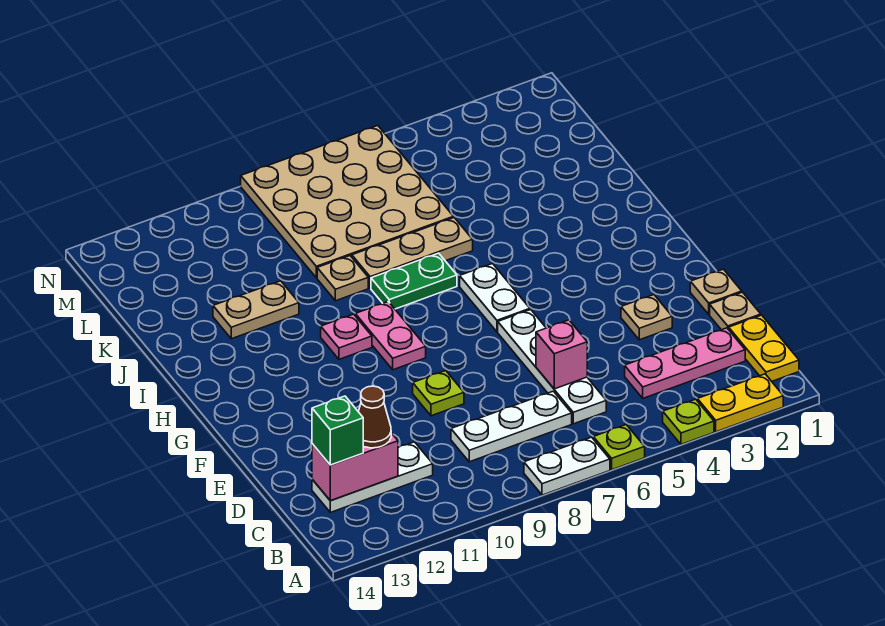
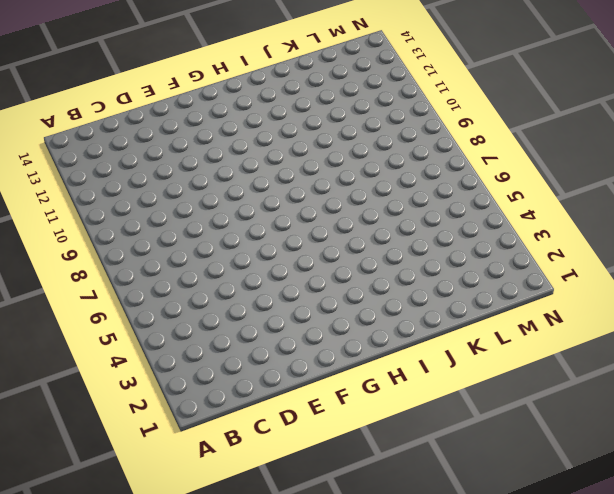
none -> yellow plate A2:A3 level 1
none -> lime plate A4 level 1
none -> lime plate A6 level 1

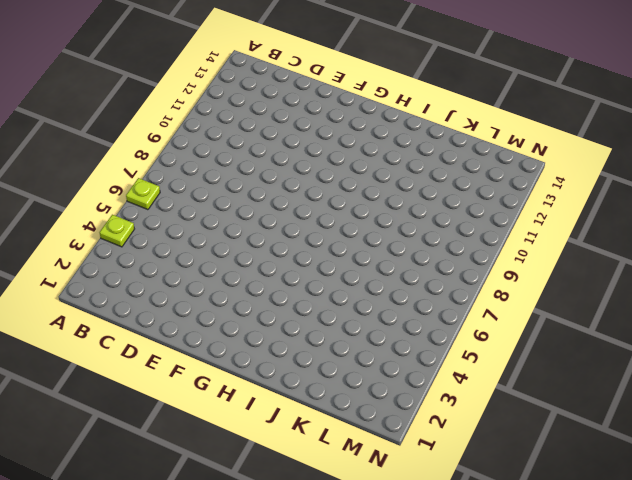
none -> yellow plate A2:A3 level 1
none -> white plate A7:A8 level 1
none -> yellow plate B1:C1 level 1

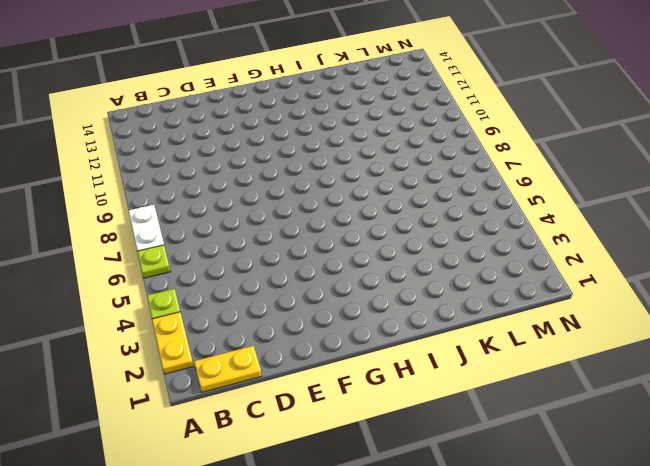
none -> pink plate C2:C4 level 1
none -> white plate C6:F6 level 1
none -> white plate C7:C9 level 1

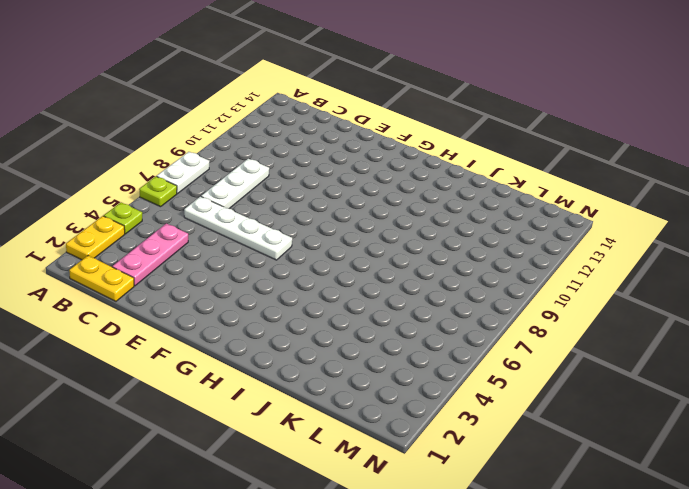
none -> white plate C11:C13 level 1
none -> tan plate D1 level 1
none -> tan plate E1 level 1

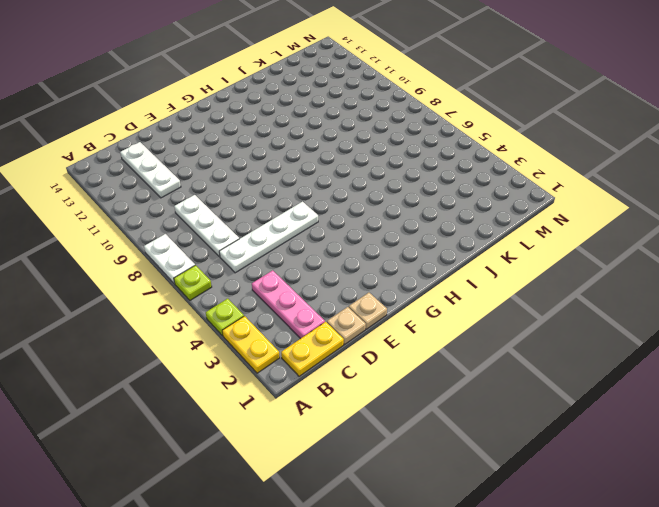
none -> tan plate E3 level 1
none -> lime plate E9 level 1
none -> white plate G6:H6 level 1

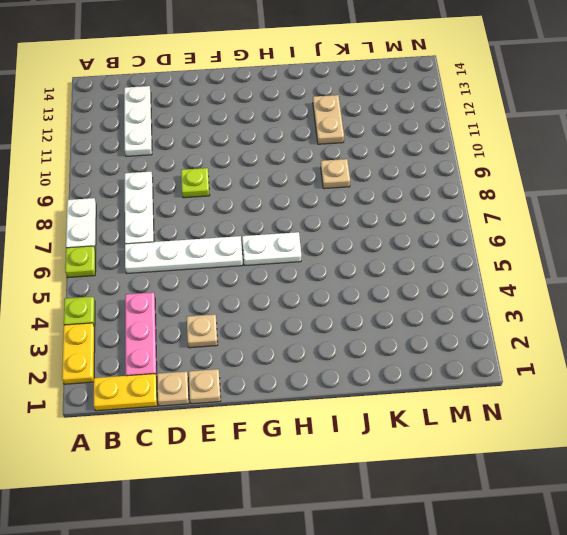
none -> pink plate G9:H9 level 1
none -> pink plate H10 level 1
none -> green plate I7:I8 level 1

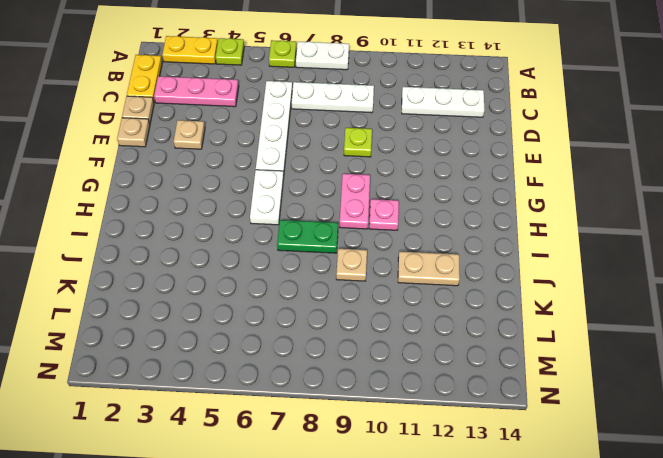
none -> tan plate J6:J8 level 1
none -> tan plate K6:N9 level 1
none -> pink brick C12:C13 level 2

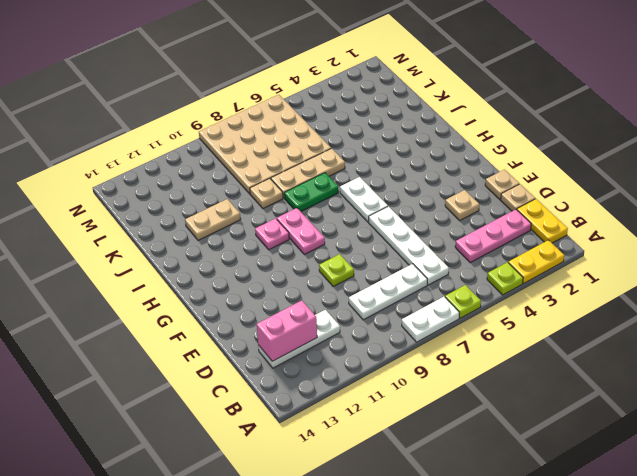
none -> pink brick D6 level 2
none -> brown cone C12 level 3
none -> green brick C13 level 3

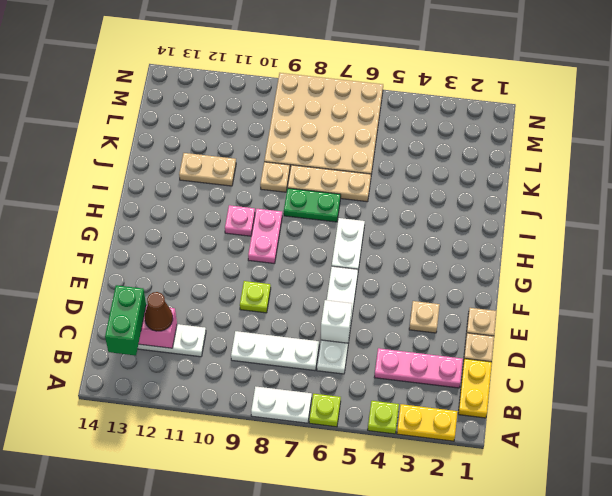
green brick B13:C13 level 3 -> green brick C13 level 3
white brick D6 level 2 -> pink brick D6 level 2

